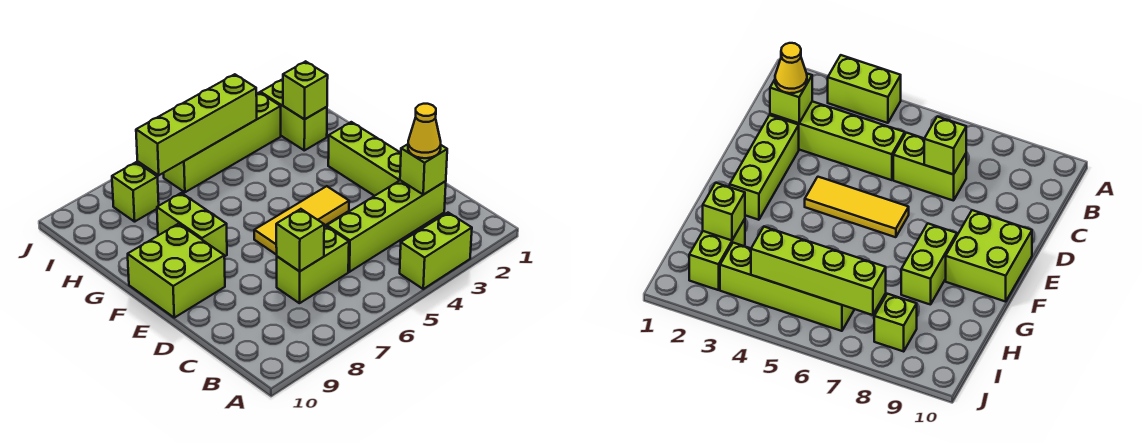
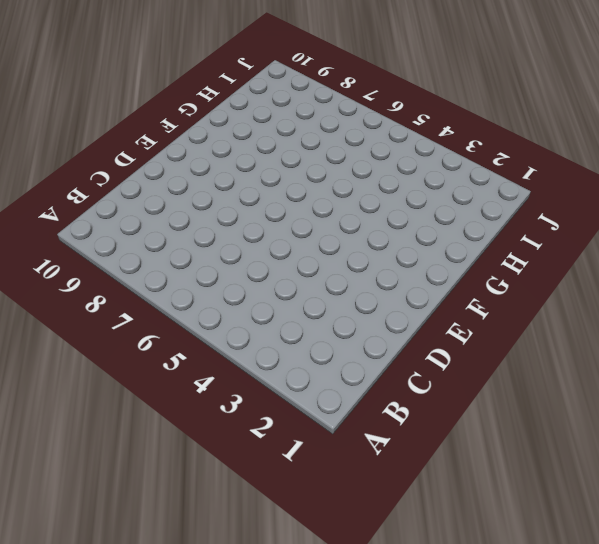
none -> lime brick A3:A4 level 1
none -> lime brick C2:C5 level 1
none -> lime brick C6:C7 level 1

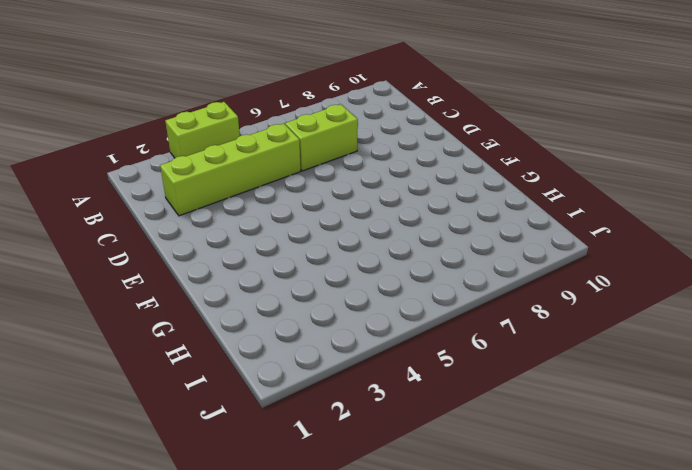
none -> lime brick D2:F2 level 1
none -> yellow tile E4:E6 level 1
none -> lime brick E9:F10 level 1

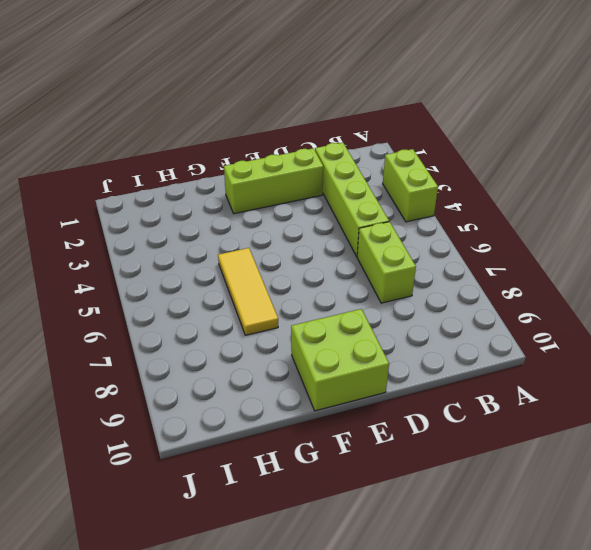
yellow tile G5:G7 level 1 -> yellow tile E4:E6 level 1
none -> lime brick F8:G8 level 1
none -> lime brick H2:I2 level 1
none -> lime brick I3:I6 level 1

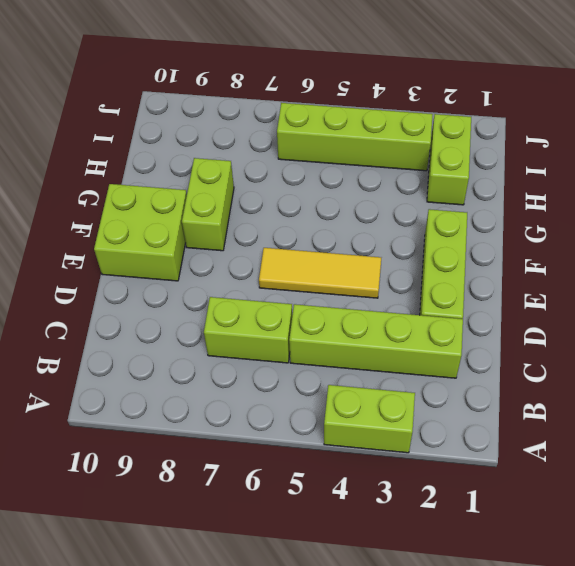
none -> lime brick I8 level 1
none -> lime brick C2 level 2
none -> lime brick C7 level 2

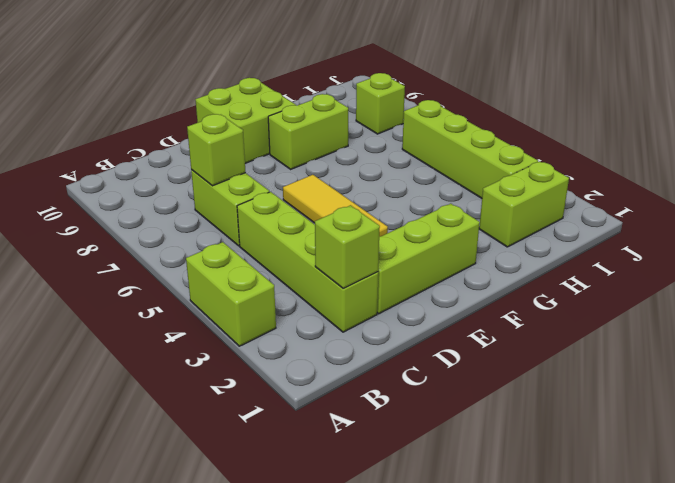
none -> lime brick H2 level 2
none -> lime brick I4:I7 level 2
none -> yellow cone C2 level 3

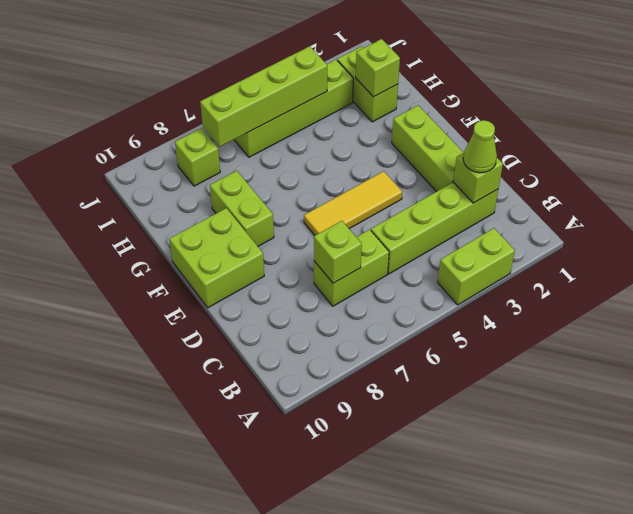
lime cone C2 level 3 -> yellow cone C2 level 3

